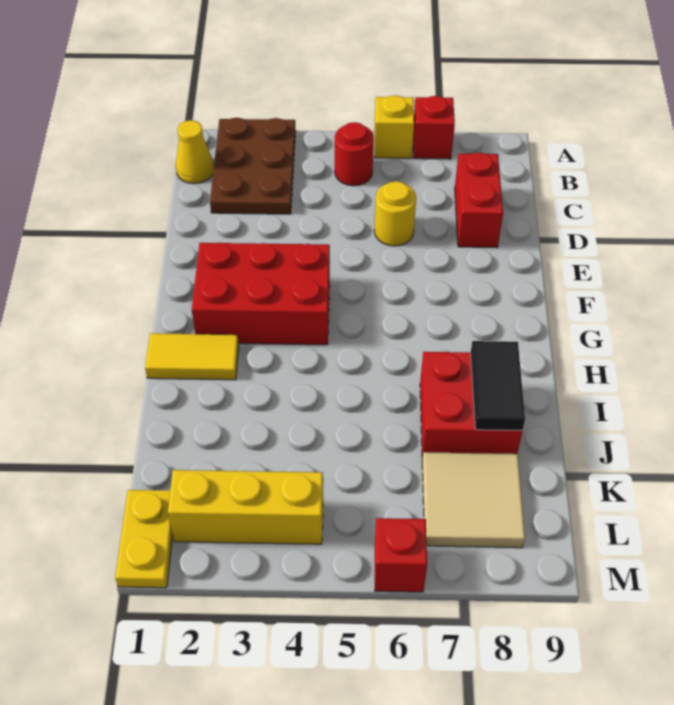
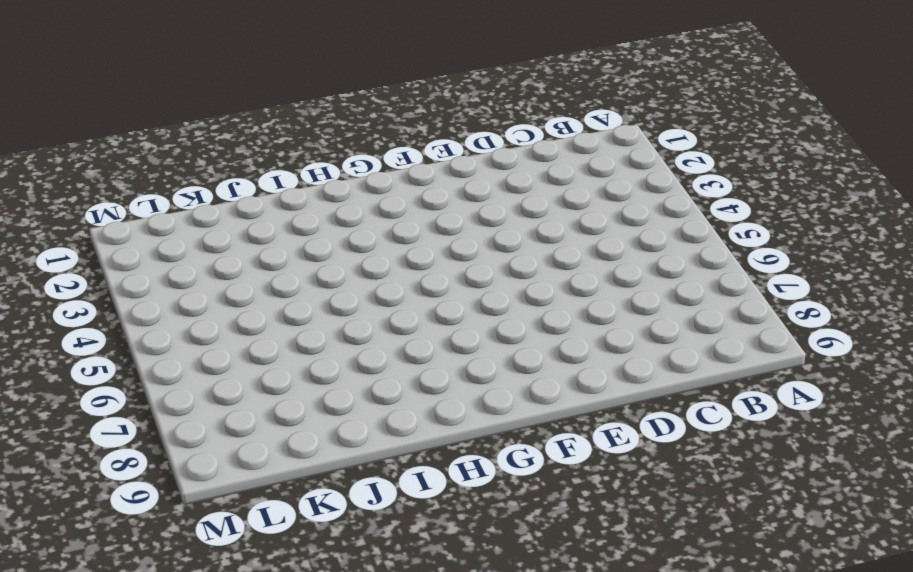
none -> brown plate A2:C3 level 1
none -> yellow brick A6 level 1
none -> red brick A7 level 1

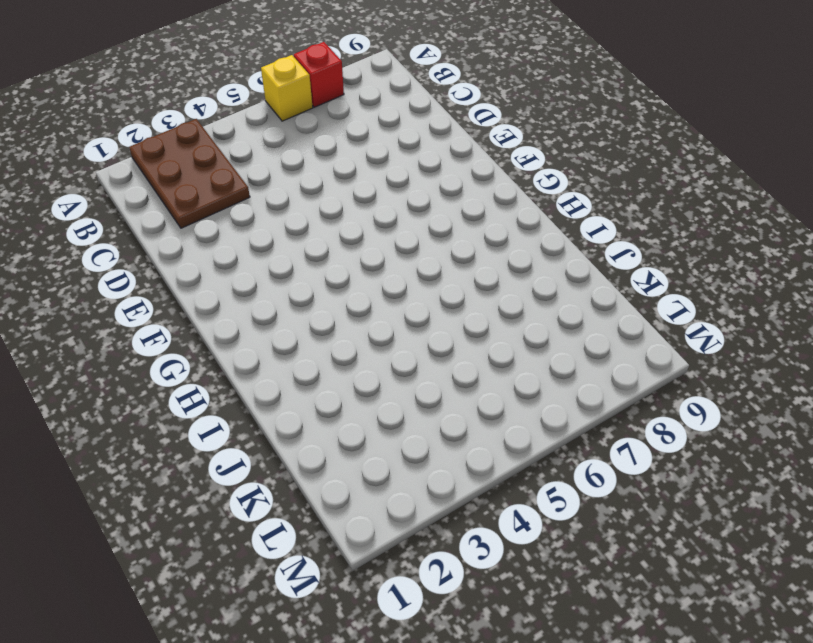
none -> yellow cone B1 level 1
none -> red round brick B5 level 1
none -> red brick C8:D8 level 1

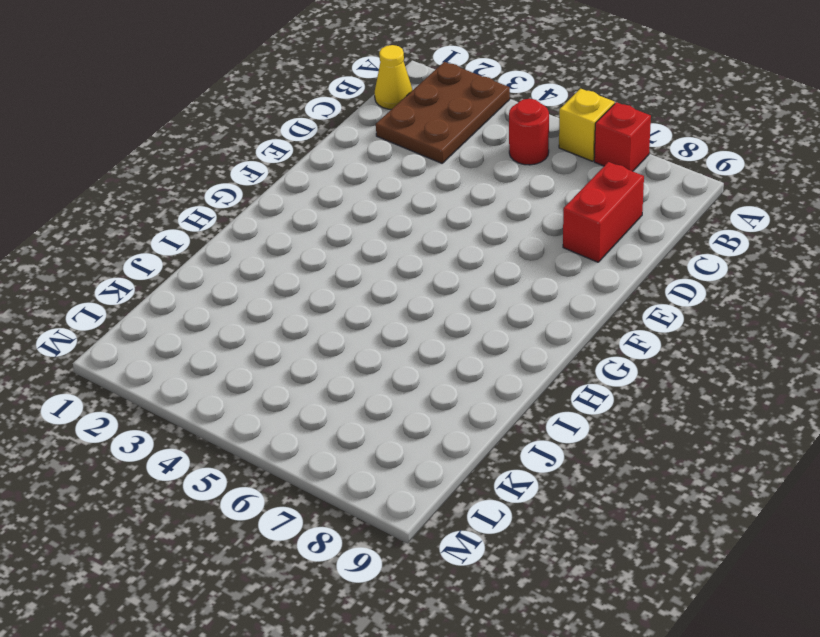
none -> yellow round brick D6 level 1
none -> red brick F2:G4 level 1
none -> yellow tile H1:H2 level 1

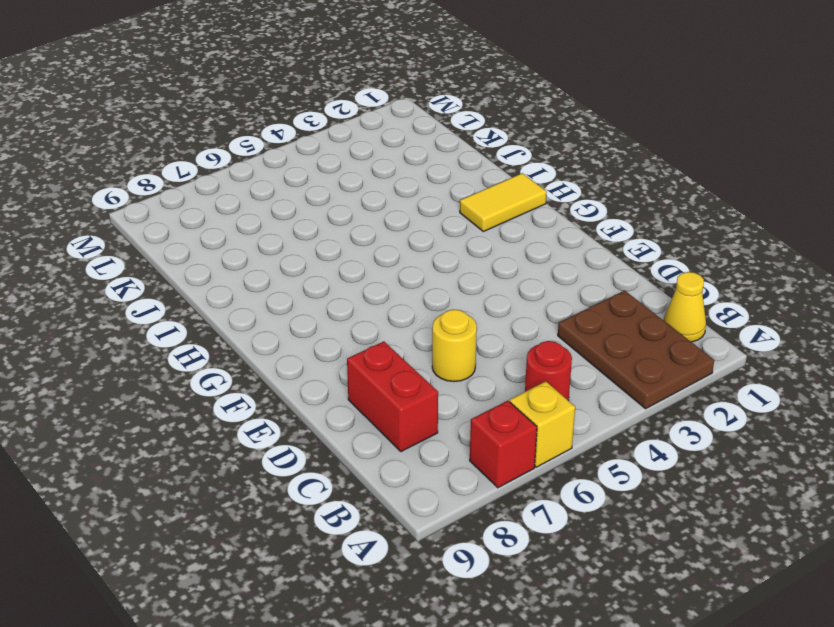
none -> red brick F2:G4 level 1
none -> red brick I7:J8 level 1
none -> tan tile K7:L8 level 1

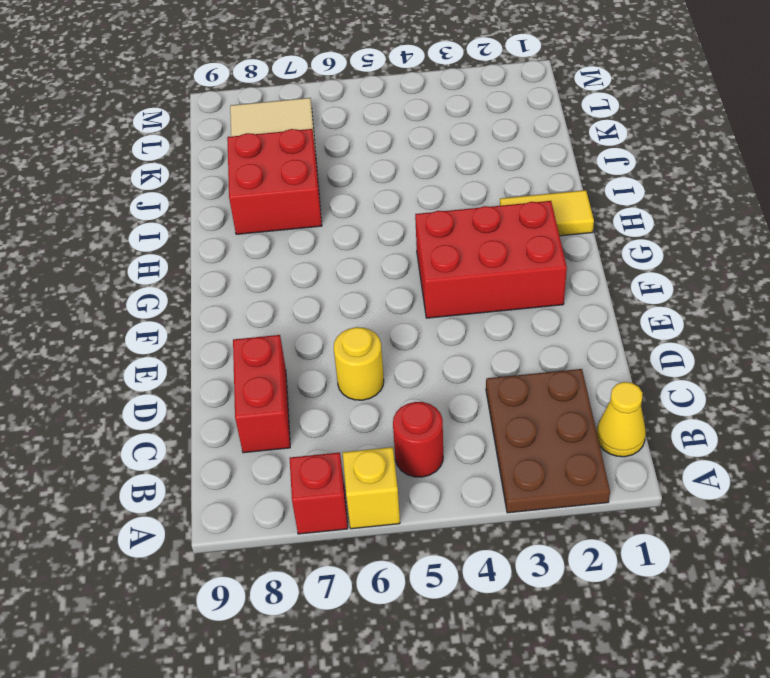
none -> yellow plate L1:M1 level 1
none -> yellow brick L2:L4 level 1
none -> red brick M6 level 1

